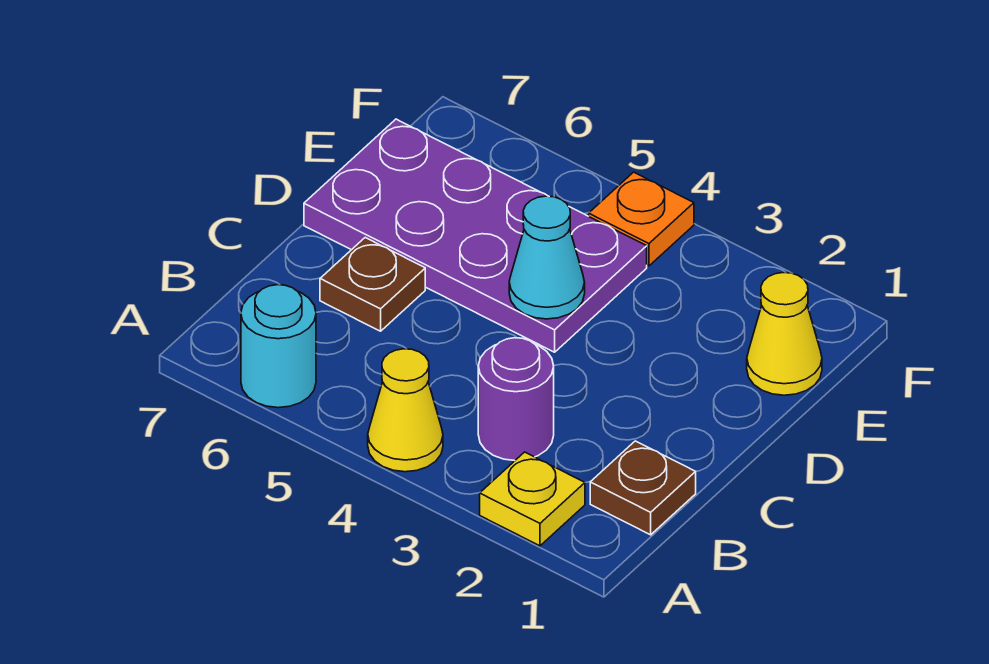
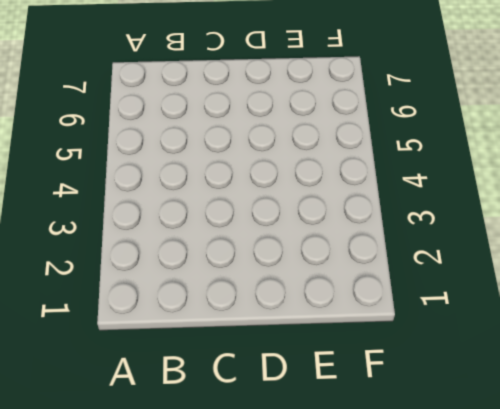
none -> yellow plate A2 level 1
none -> yellow cone A4 level 1

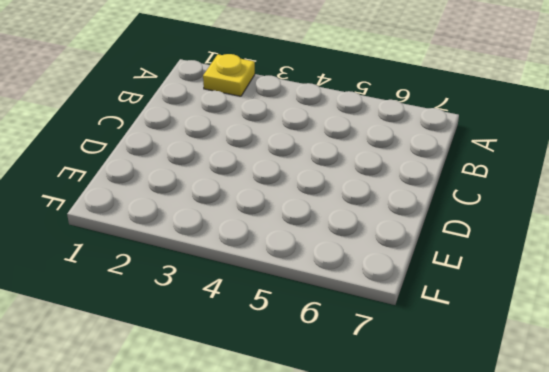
none -> yellow cone A4 level 1
none -> cyan round brick A6 level 1

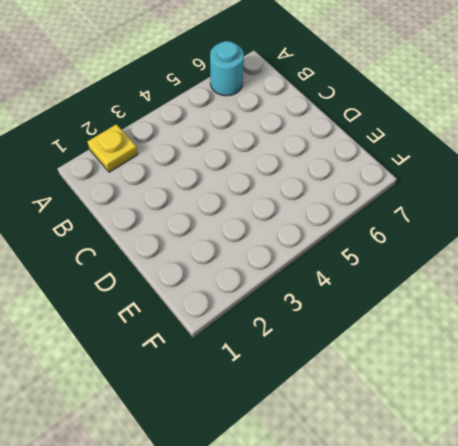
none -> yellow cone A4 level 1
none -> brown plate B1 level 1

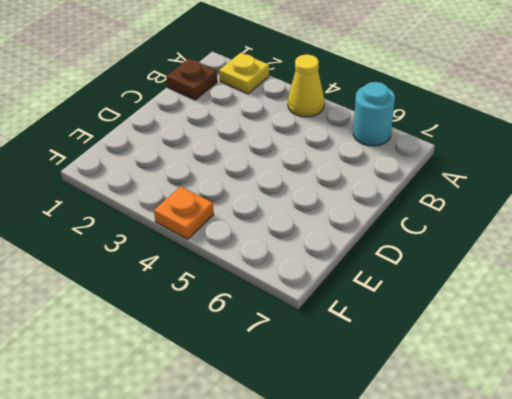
none -> purple round brick B3 level 1
none -> brown plate C6 level 1

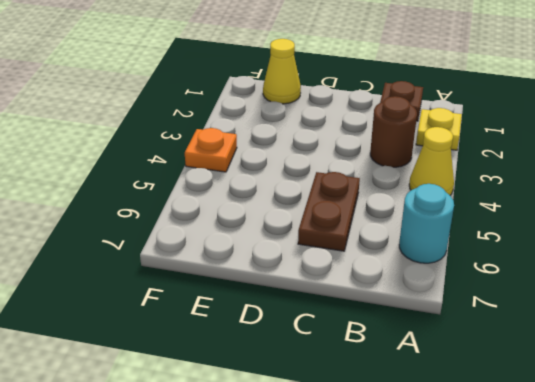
brown round brick B3 level 1 -> purple round brick B3 level 1
brown plate C5:C6 level 1 -> brown plate C6 level 1
none -> purple plate D4:E7 level 1
none -> cyan cone D4 level 2

